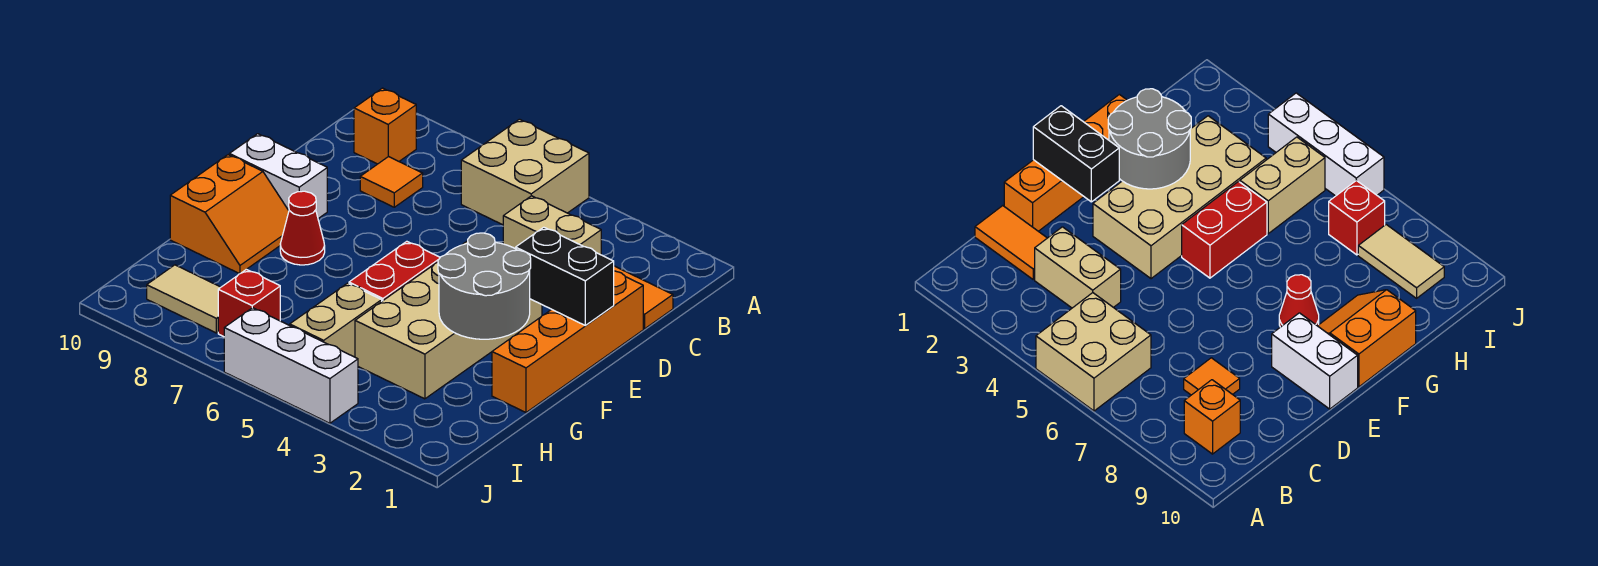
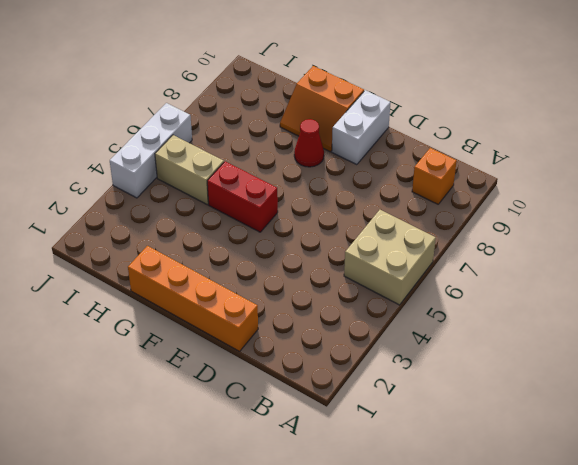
none -> orange tile C1:C2 level 1
none -> tan brick C3:C4 level 1
none -> orange tile C8 level 1

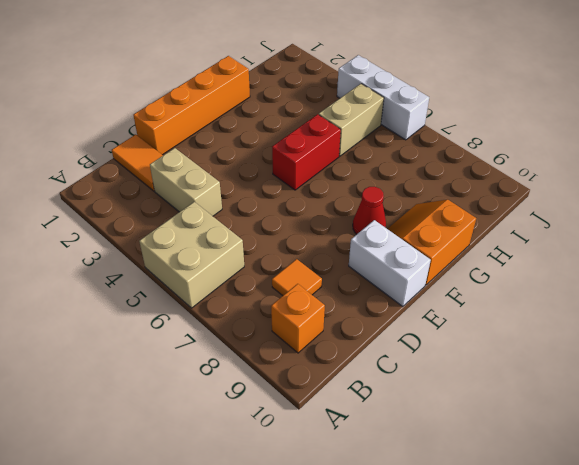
none -> tan brick E3:H4 level 1
none -> red brick I7 level 1
none -> tan tile I8:I9 level 1

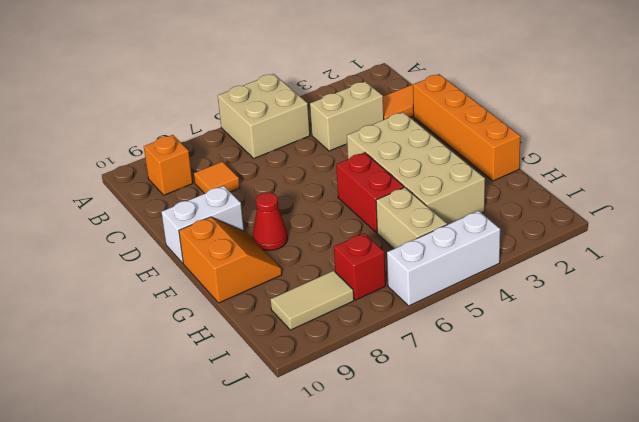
none -> black brick E1:E2 level 2
none -> grey round brick F2:G3 level 2

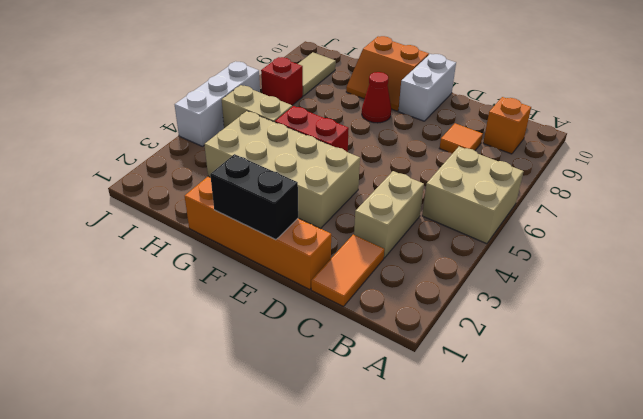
black brick E1:F1 level 2 -> black brick E1:E2 level 2
none -> grey round brick F2:G3 level 2

